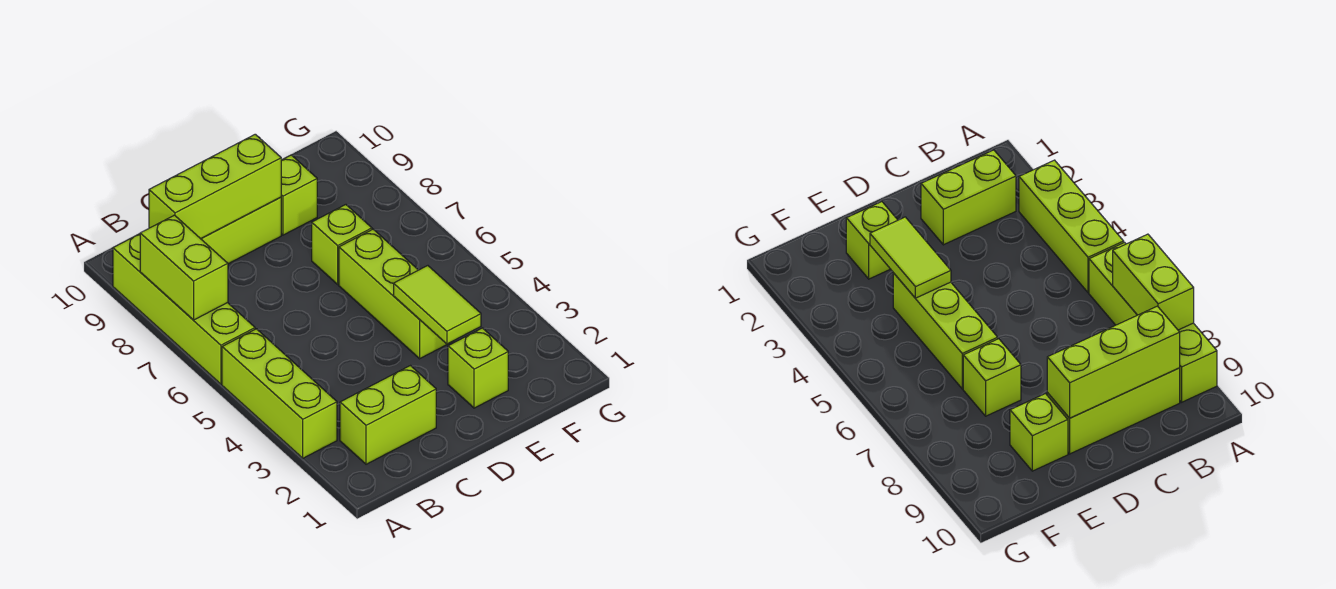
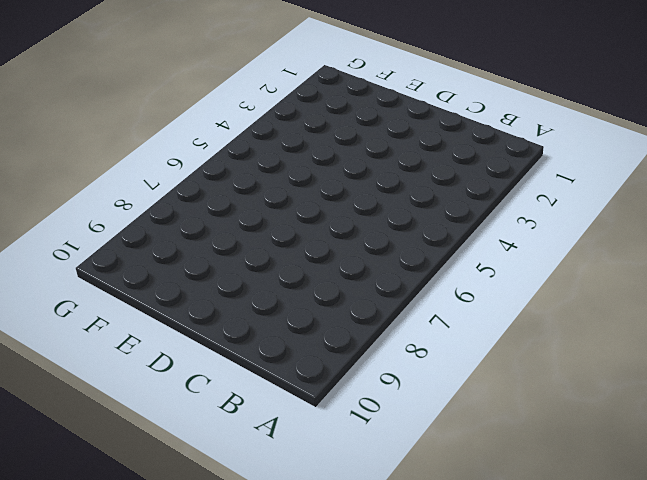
none -> lime brick A3:A5 level 1
none -> lime brick A6:A9 level 1

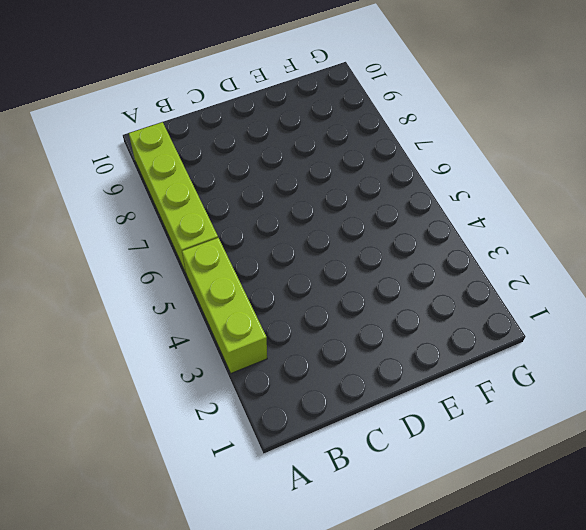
none -> lime brick B2:C2 level 1
none -> lime brick B9:D9 level 1

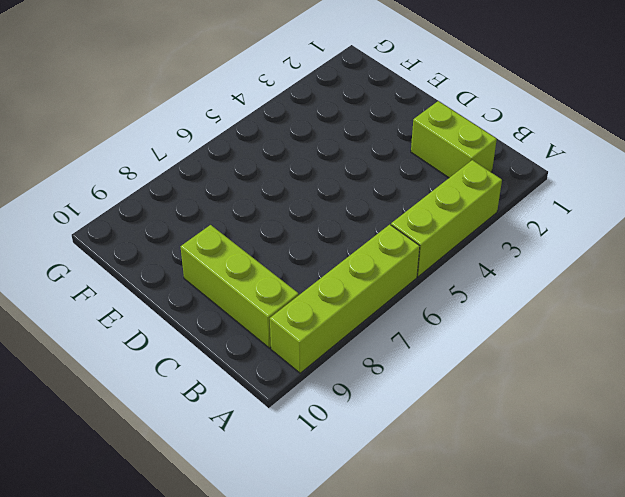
none -> lime brick E2 level 1
none -> lime brick E4:E6 level 1

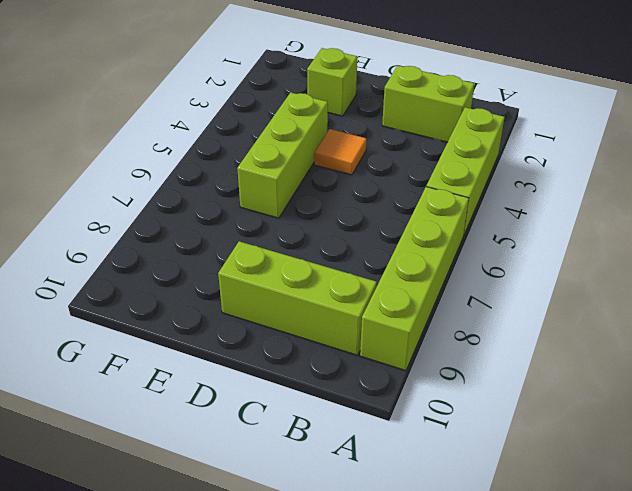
orange tile D4 level 1 -> none
none -> lime brick E7 level 1
none -> lime brick E9 level 1

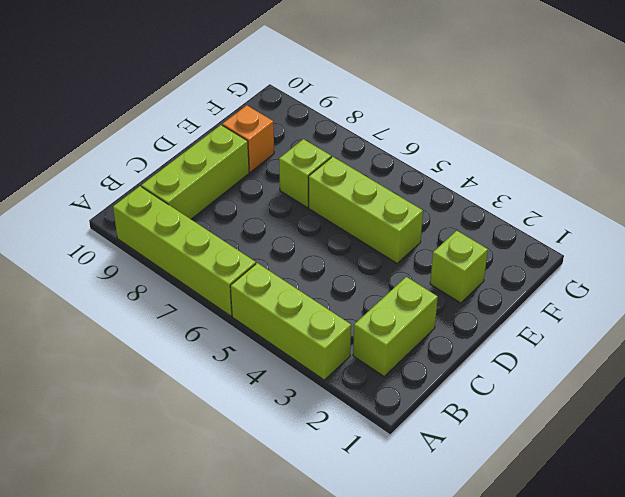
orange brick E9 level 1 -> lime brick E9 level 1
none -> lime brick A7:A8 level 2
none -> lime brick B9:D9 level 2

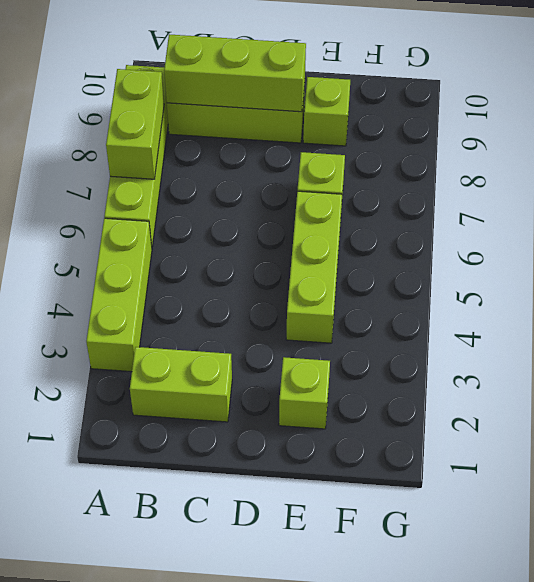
none -> lime tile E3:E4 level 2

